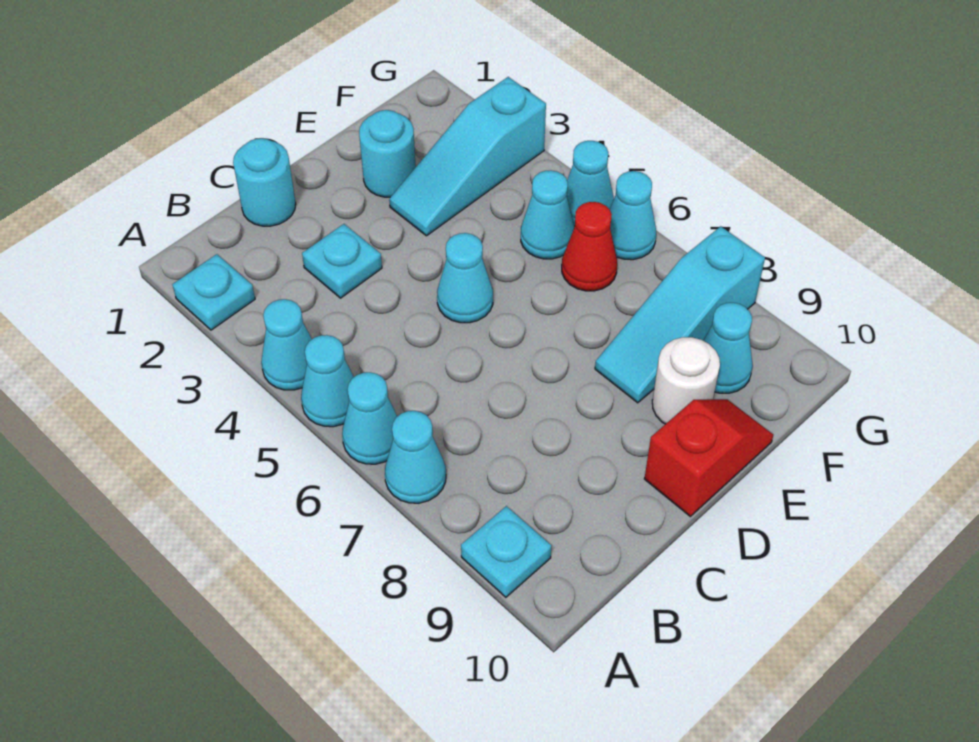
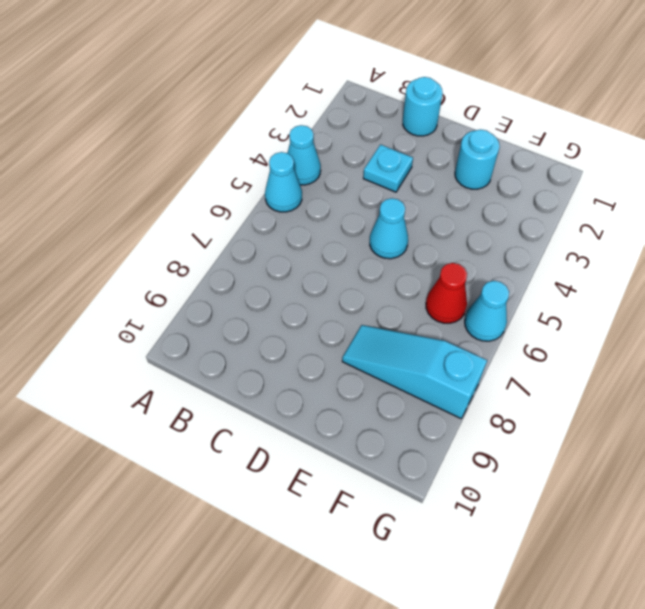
none -> cyan plate A2 level 1
none -> cyan cone A6 level 1
none -> cyan cone A7 level 1

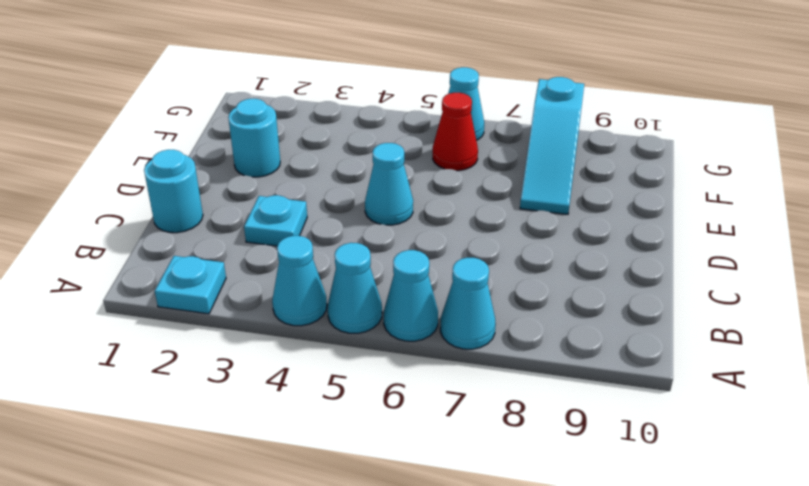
none -> cyan plate A9 level 1
none -> red slope D10:E10 level 1 top D
none -> cyan slope E3:G3 level 1 top G

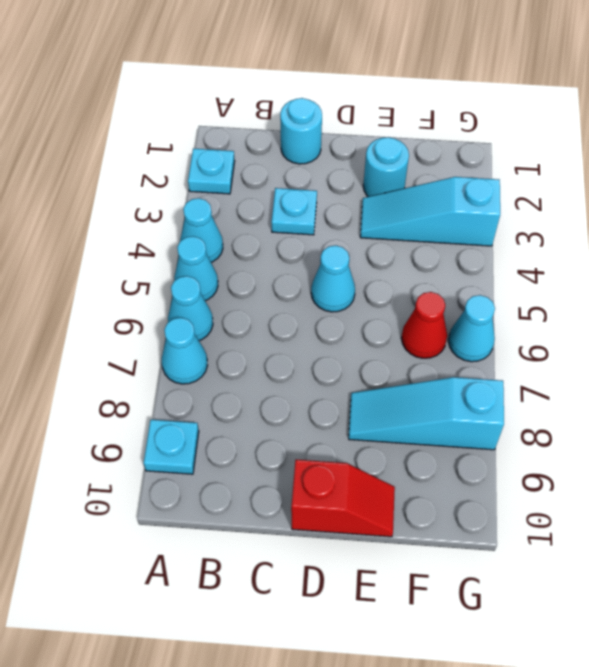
none -> white round brick E9 level 1
none -> cyan cone F5 level 1
none -> cyan cone F9 level 1

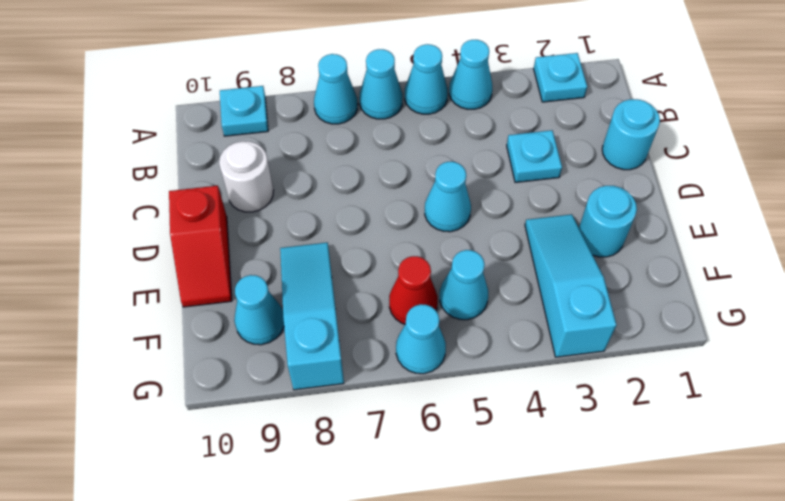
white round brick C9 level 1 -> white round brick E9 level 1
none -> cyan cone G5 level 1

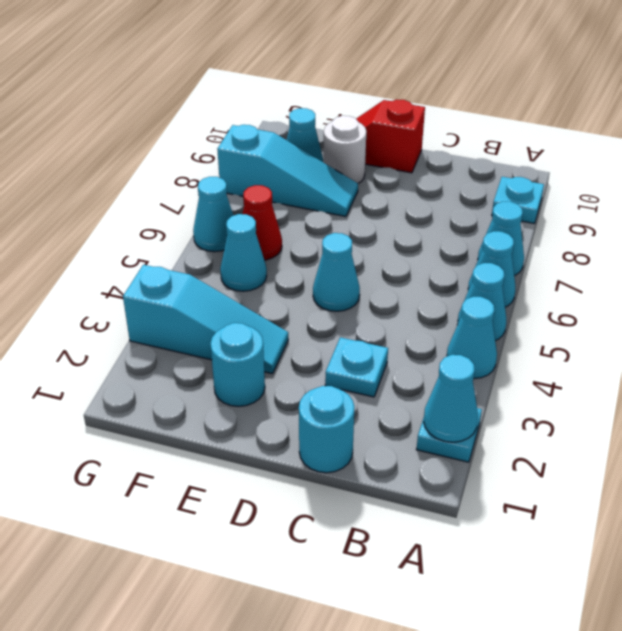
cyan cone A2 level 2 -> cyan cone G5 level 1

